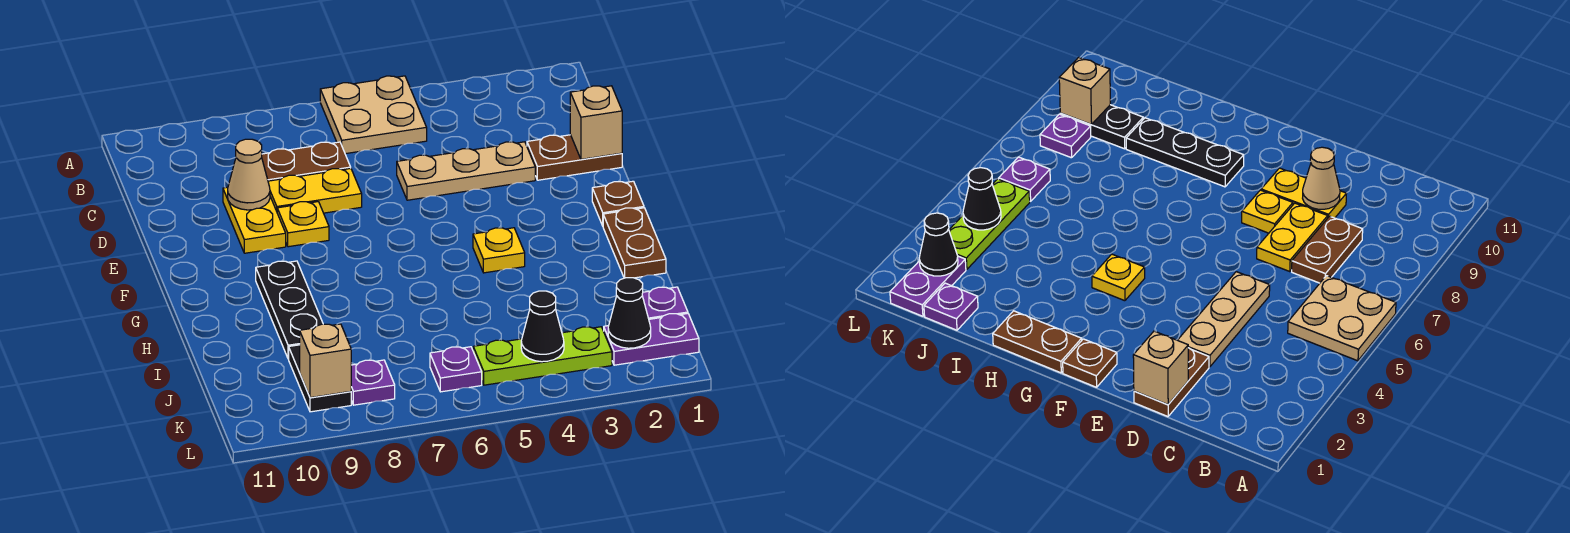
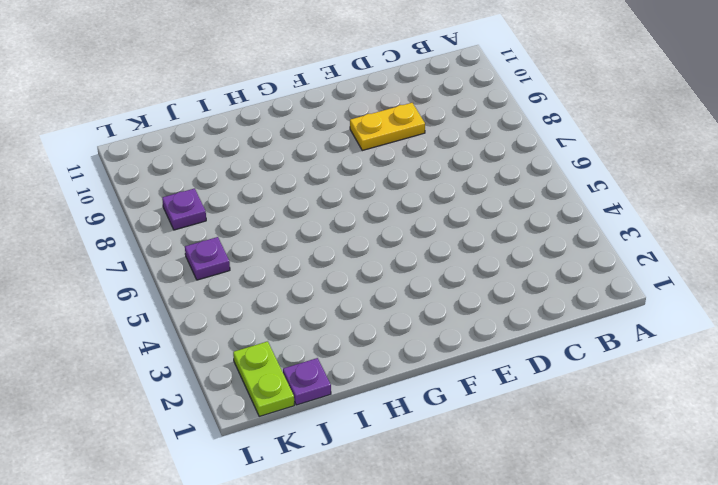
lime plate K1:K2 level 1 -> purple plate K1:K2 level 1
none -> tan plate A5:B6 level 1
none -> brown plate C7:C8 level 1
none -> brown plate D1:D2 level 1

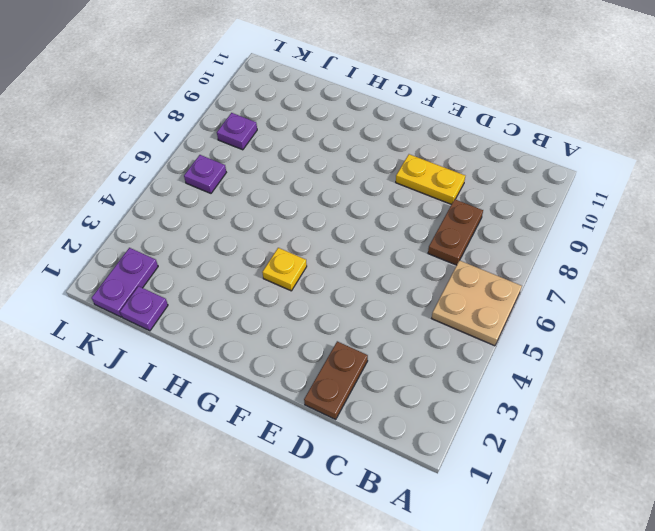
none -> tan plate D3:D5 level 1
none -> yellow plate D7:D8 level 1
none -> yellow plate E8 level 1

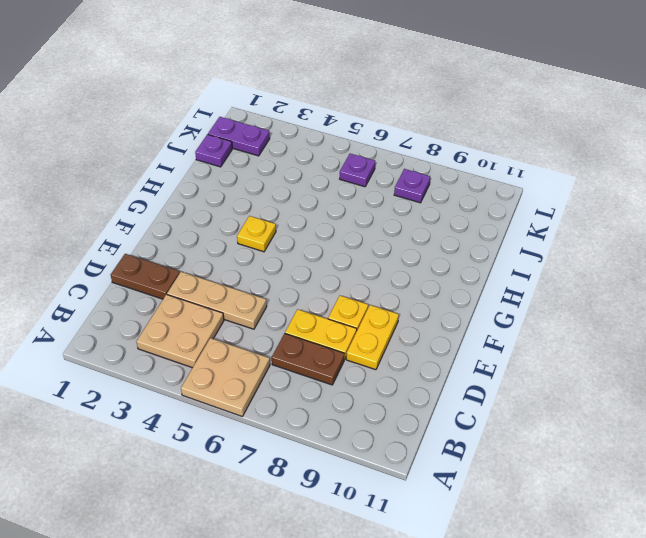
tan plate B3:C4 level 1 -> none
none -> brown plate F1 level 1
none -> brown plate G1:H1 level 1
none -> black plate G9:I9 level 1

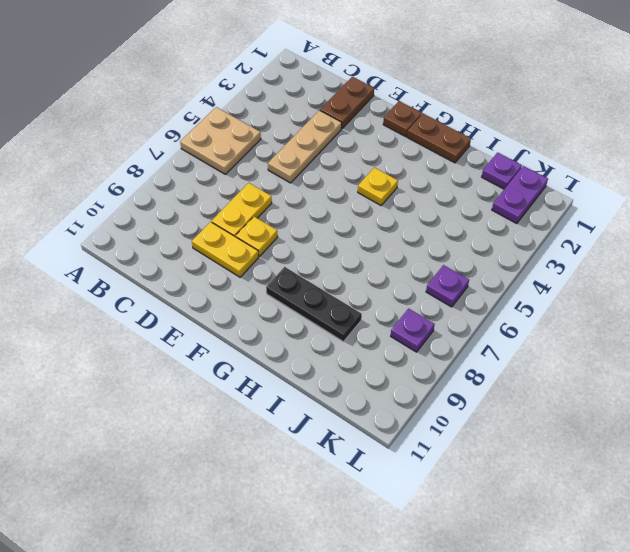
none -> brown plate C7:C8 level 1
none -> black plate J9:K9 level 1
none -> lime plate K3:K5 level 1

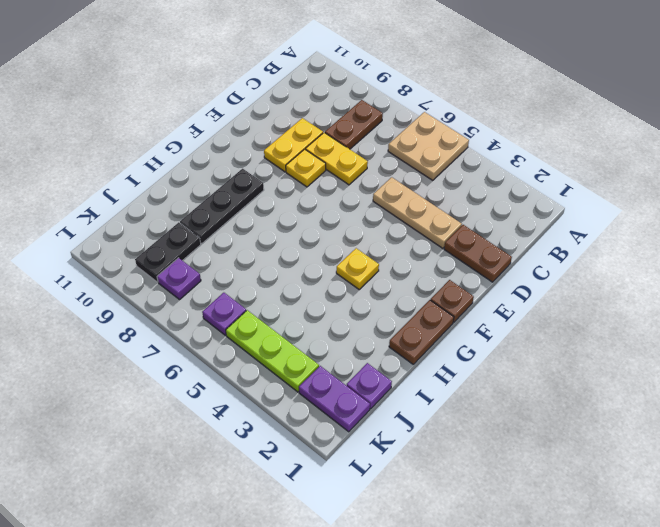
brown plate B8:C8 level 1 -> brown plate C7:C8 level 1
none -> tan brick D1 level 2
none -> tan cone D9 level 2
none -> black cone K2 level 2

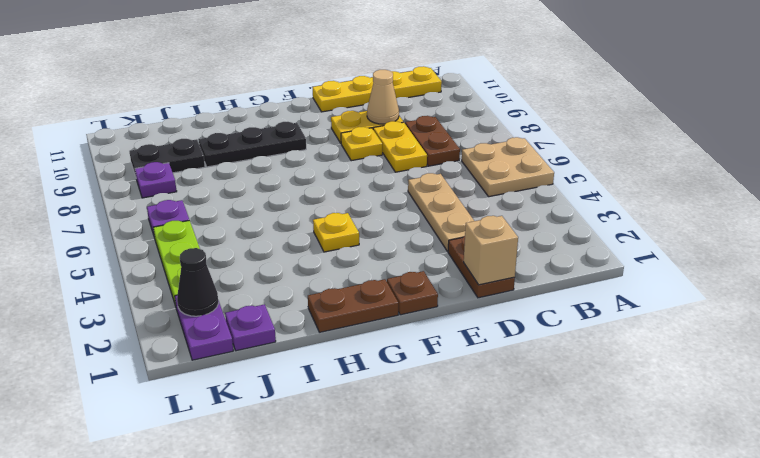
yellow plate B11:E11 level 1 -> none
none -> black cone K4 level 2
none -> tan brick K9 level 2

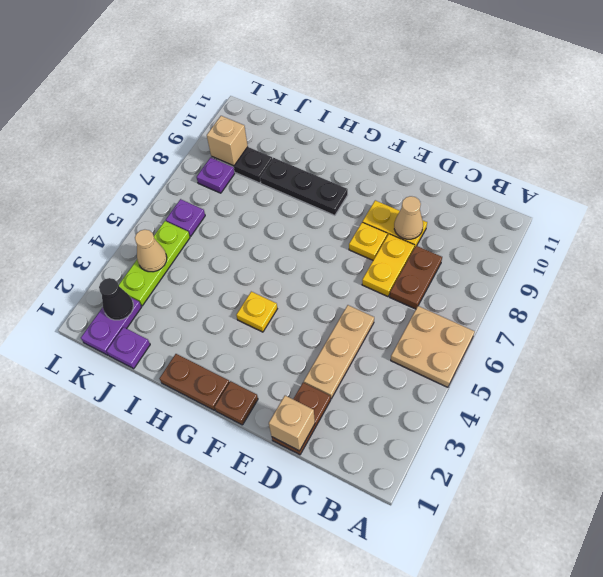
tan cone K4 level 2 -> black cone K4 level 2

